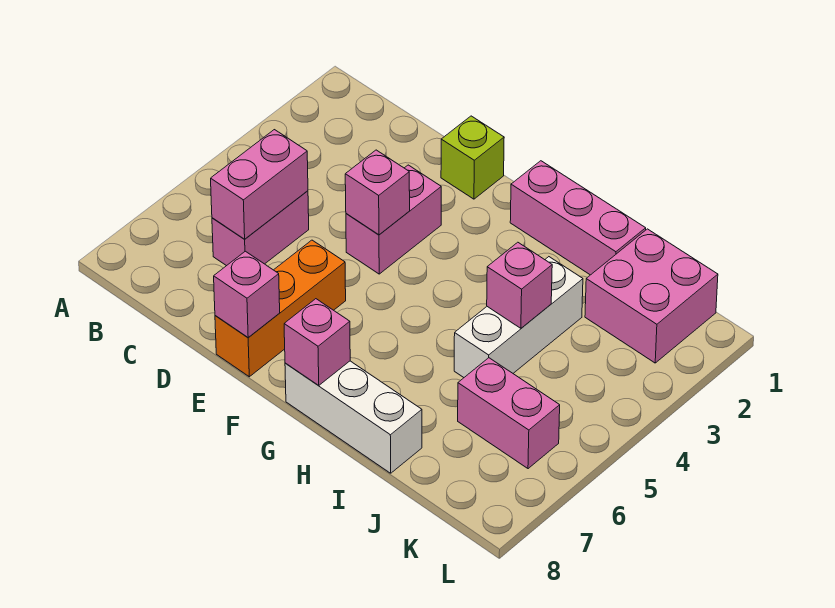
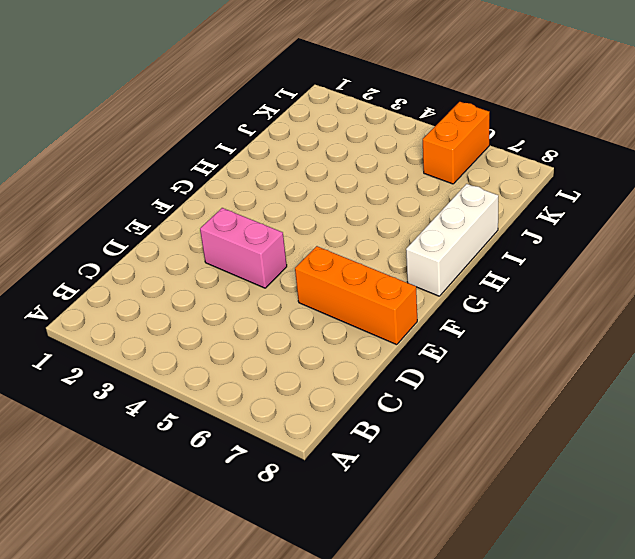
orange brick K6:L6 level 1 -> pink brick J6:K6 level 1
none -> pink brick C5:C6 level 1
none -> lime brick E1 level 1
none -> pink brick G1:I1 level 1

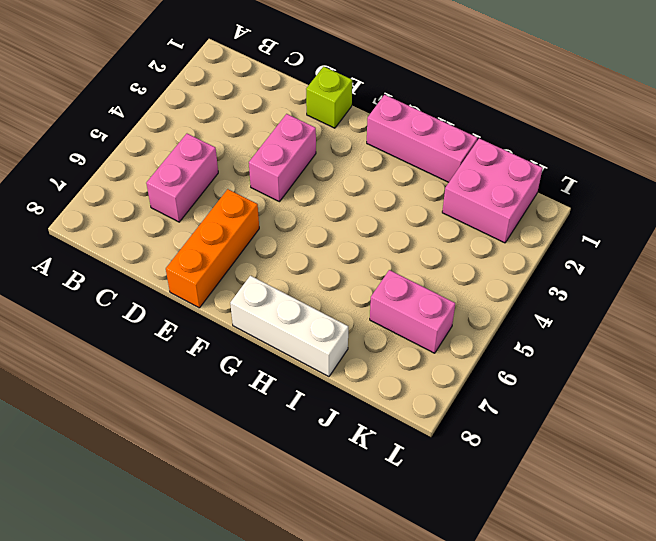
none -> white brick I3:I5 level 1
none -> pink brick C5:C6 level 2
none -> pink brick E4 level 2

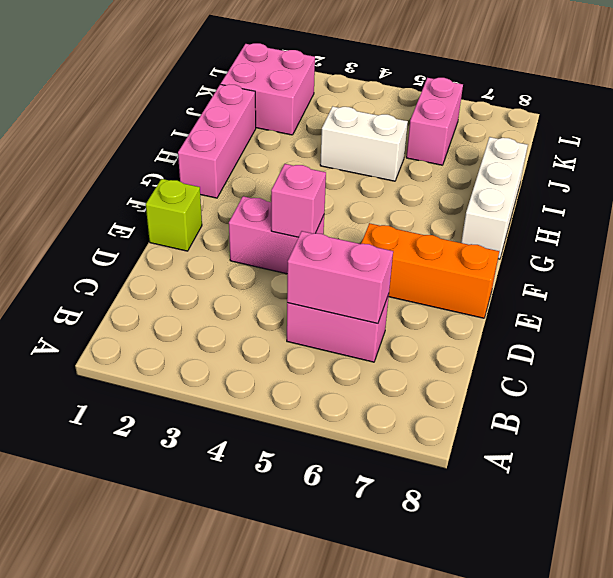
white brick I4:I5 level 1 -> white brick I3:I5 level 1
none -> pink brick E8 level 2
none -> pink brick G8 level 2
none -> pink brick I4 level 2

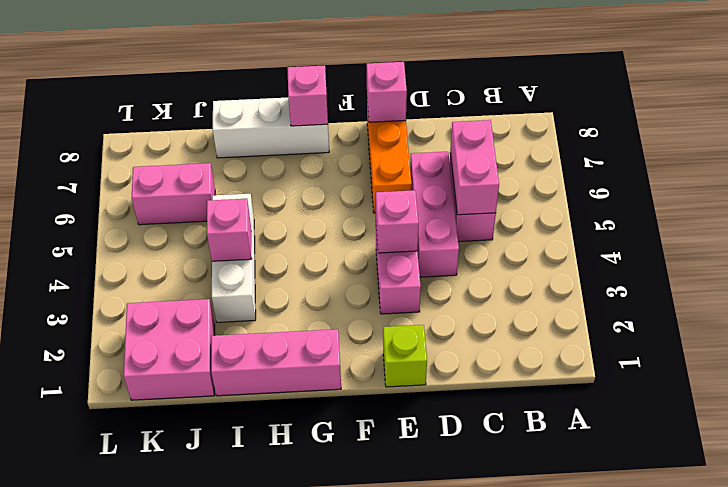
pink brick D4:D6 level 1 -> none

